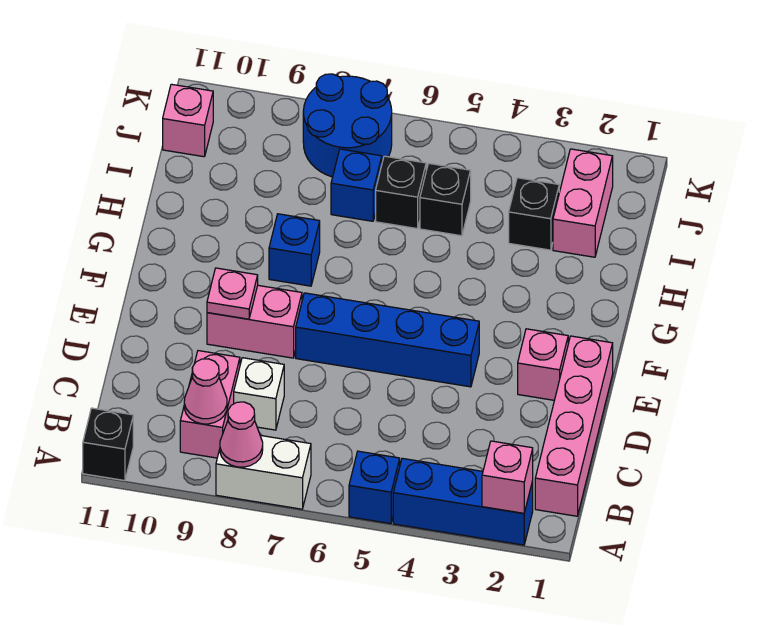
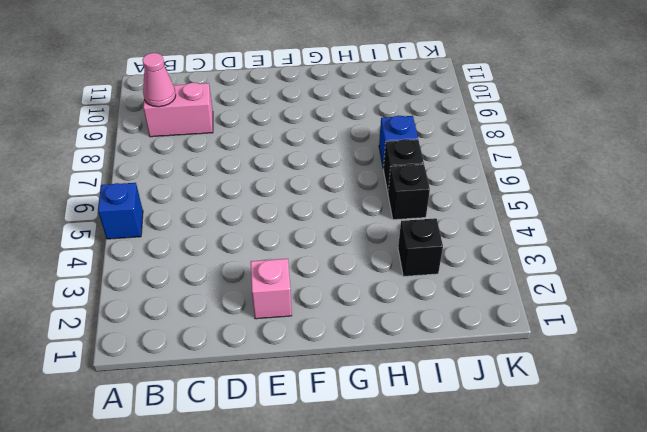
none -> blue brick A2:A4 level 1
none -> white brick A7:A8 level 1
none -> black brick A11 level 1

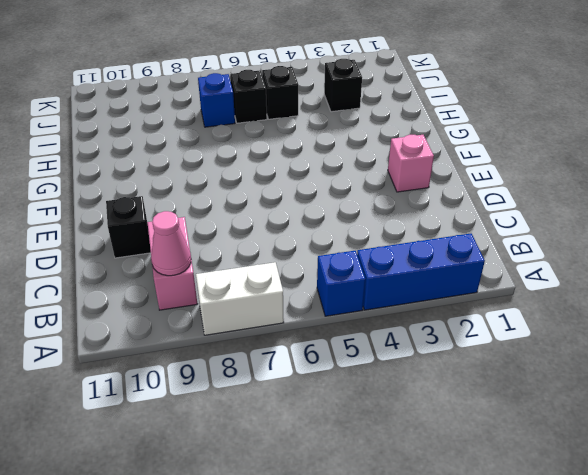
black brick D10 level 1 -> black brick A11 level 1
none -> pink brick B1:E1 level 1
none -> white brick C8 level 1
none -> blue brick E4:E7 level 1

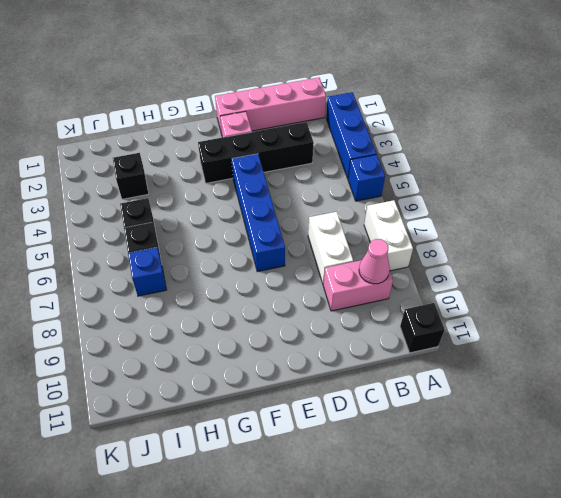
black brick C3:F3 level 1 -> none
white brick C7:C8 level 1 -> white brick C8 level 1
none -> pink brick E8:E9 level 1
none -> blue brick G8 level 1
none -> pink brick I2:J2 level 1

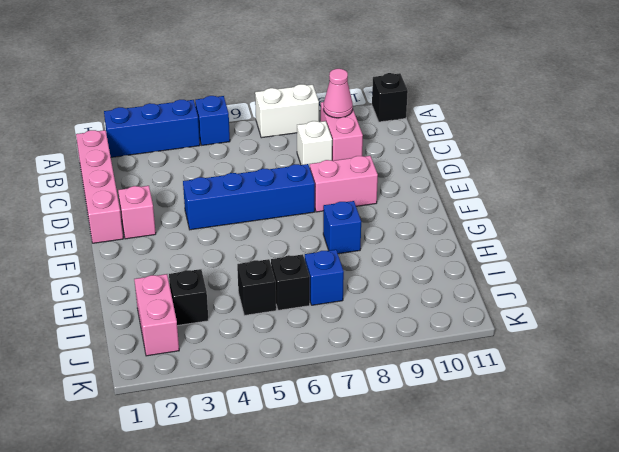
none -> blue round brick J7:K8 level 1
none -> pink brick J11 level 1
none -> pink brick A2 level 2

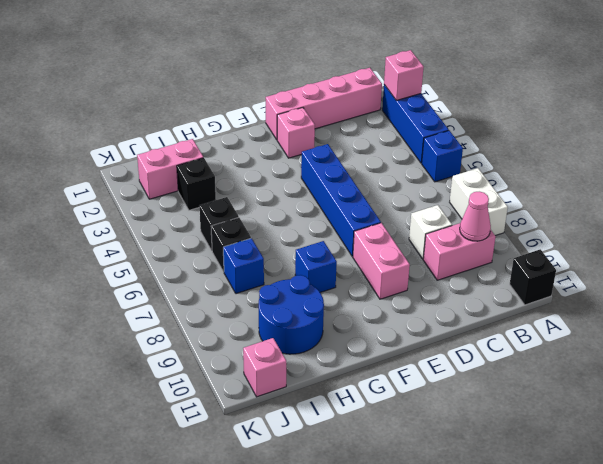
blue round brick H9:I10 level 1 -> blue round brick J7:K8 level 1
none -> pink cone A8 level 2
none -> pink plate E9 level 2

